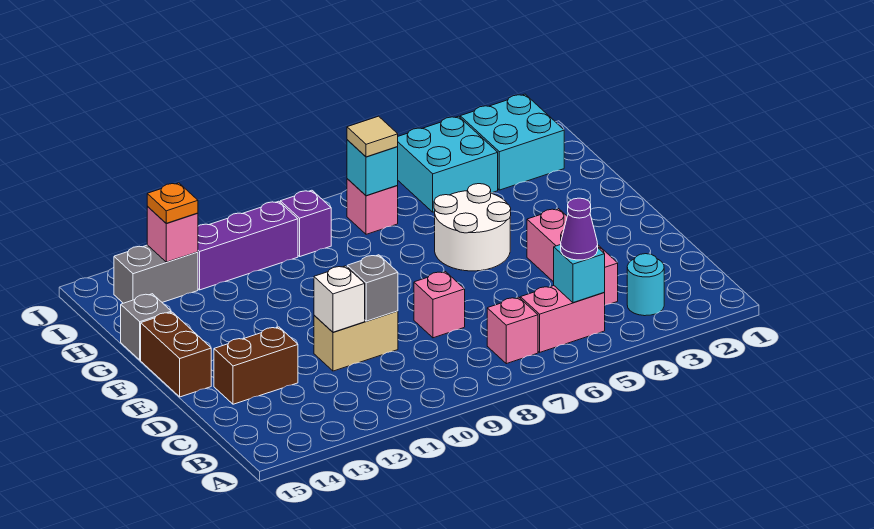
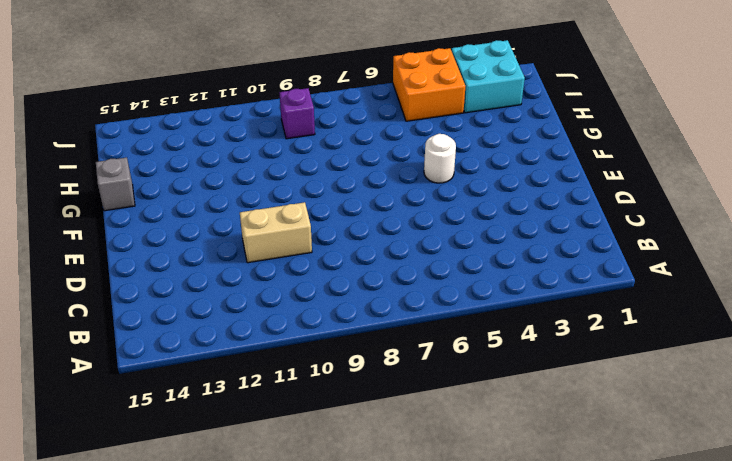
white round brick F5 level 1 -> white round brick F5:G6 level 1
orange brick I4:J5 level 1 -> cyan brick I4:J5 level 1
none -> cyan round brick B3 level 1
none -> pink brick B5:B6 level 1
none -> pink brick B7 level 1

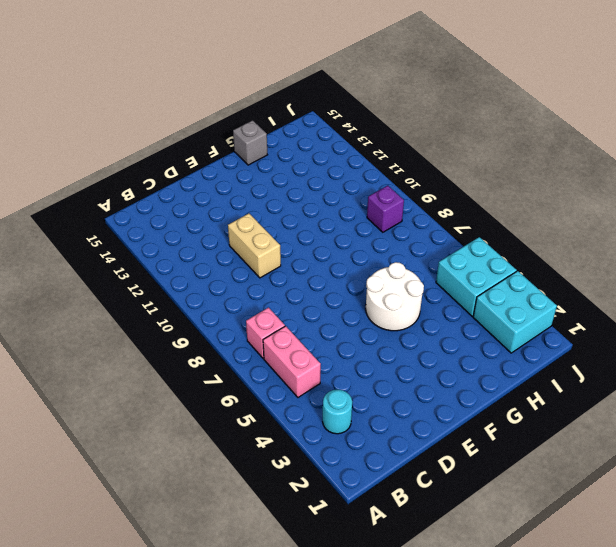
none -> pink brick C4:E4 level 1
none -> pink brick D8 level 1
none -> brown brick D13:D14 level 1

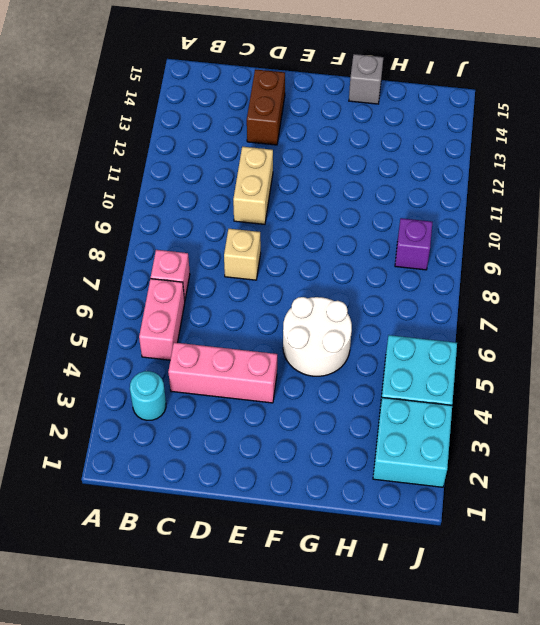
tan brick D8 level 1 -> pink brick D8 level 1
none -> brown brick E15:F15 level 1
none -> pink brick I7 level 1
none -> purple brick I10:I12 level 1

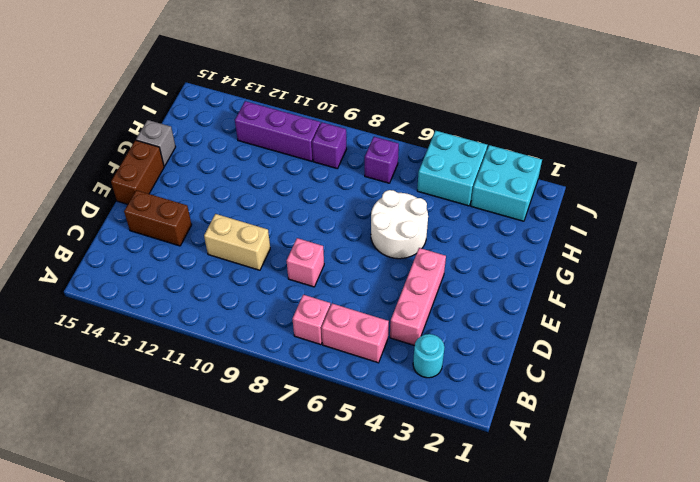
purple brick I7 level 1 -> pink brick I7 level 1
none -> grey brick I13:I14 level 1
none -> cyan brick B5 level 2
none -> grey brick D10 level 2

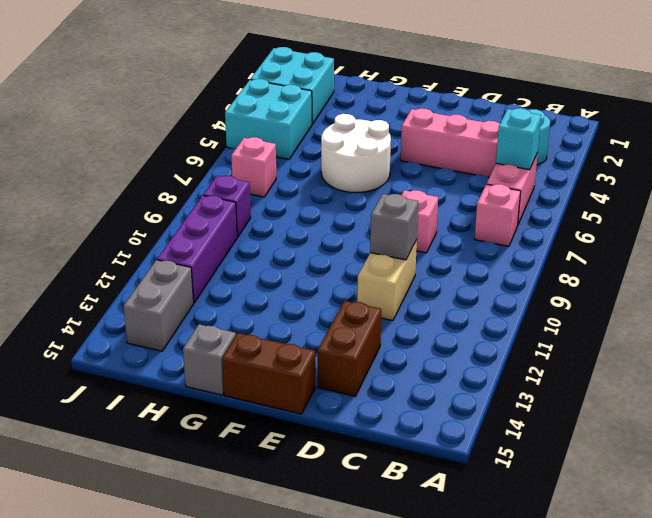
none -> white brick D11 level 2
none -> cyan brick I7 level 2
none -> pink brick I13 level 2

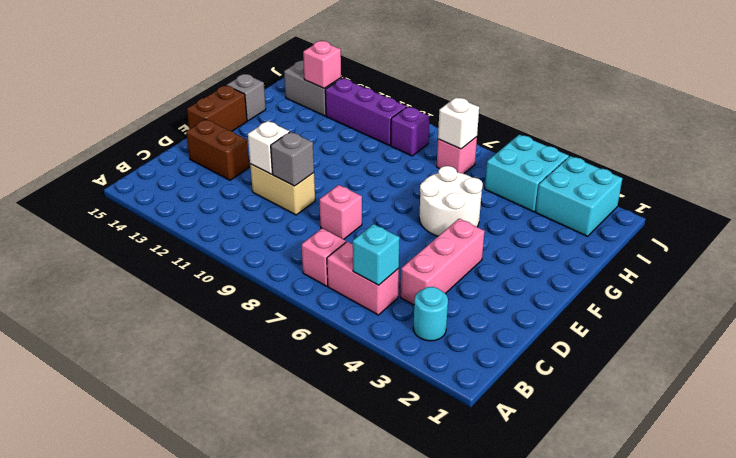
white brick I7 level 2 -> cyan brick I7 level 2
none -> purple cone B5 level 3
none -> tan tile I7 level 3
none -> orange plate I13 level 3

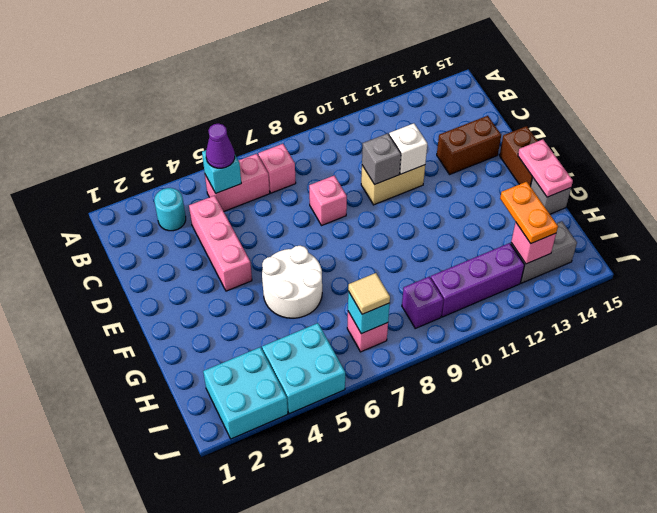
pink plate F15:G15 level 2 -> none
orange plate H13:I13 level 3 -> orange plate I13 level 3

